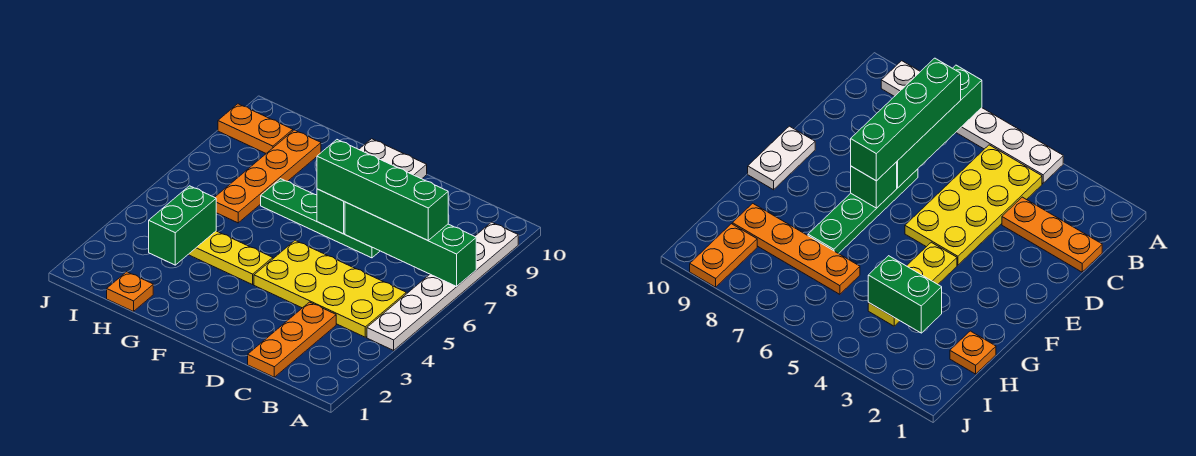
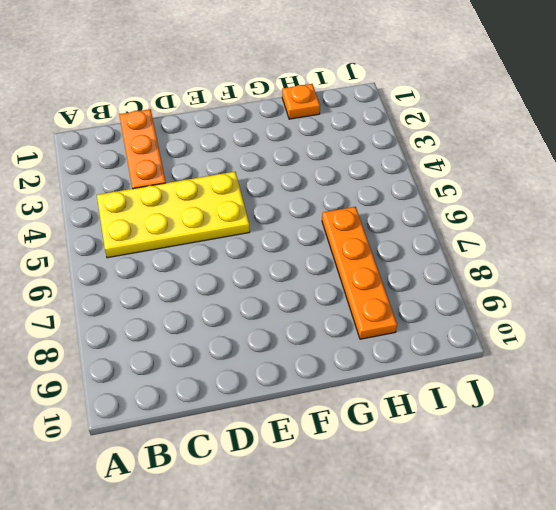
none -> white plate A4:A9 level 1
none -> green plate D7:G7 level 1
none -> white plate E10:F10 level 1

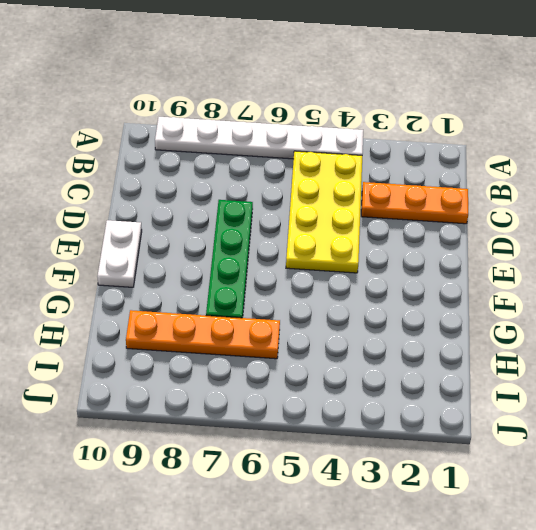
none -> yellow plate F4:H4 level 1
none -> orange plate H1 level 1
none -> orange plate I9:J9 level 1

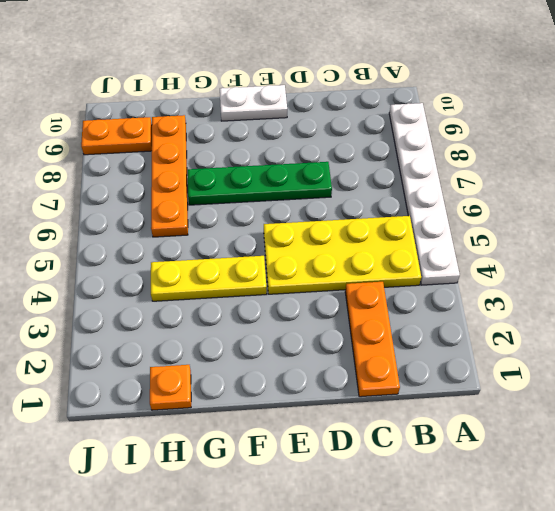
none -> green brick A7:D7 level 2
none -> green brick E7 level 2
none -> green brick H3:H4 level 2

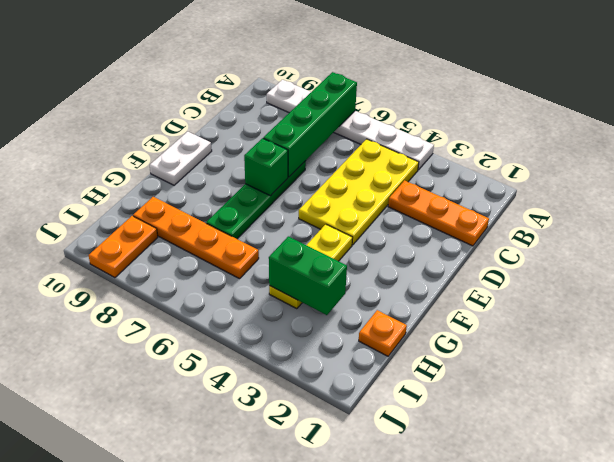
none -> green brick B7:E7 level 3

